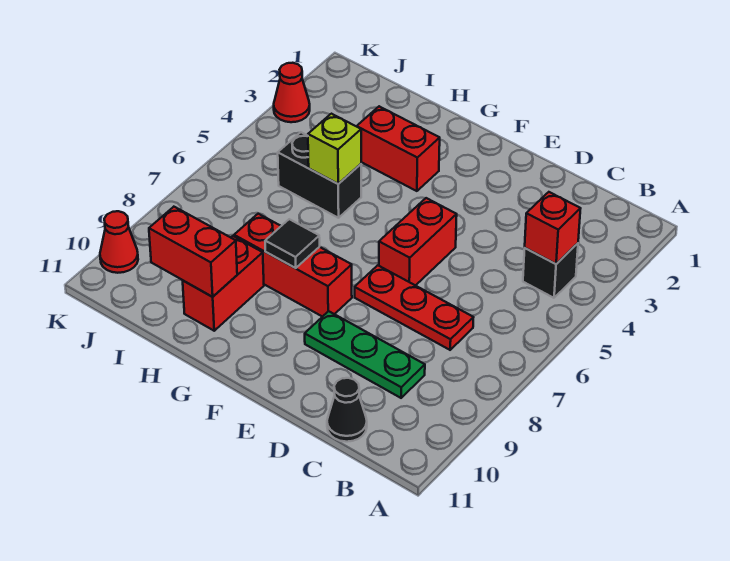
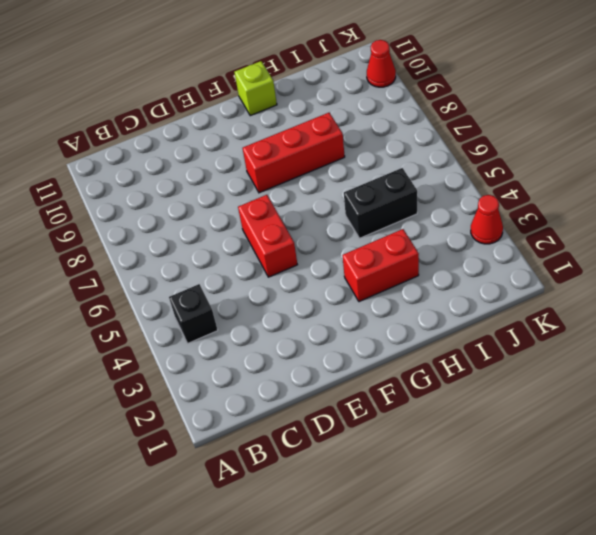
lime brick G11 level 1 -> lime brick H5 level 2
none -> red plate C7:E7 level 1
none -> green plate C9:E9 level 1
none -> black cone C11 level 1

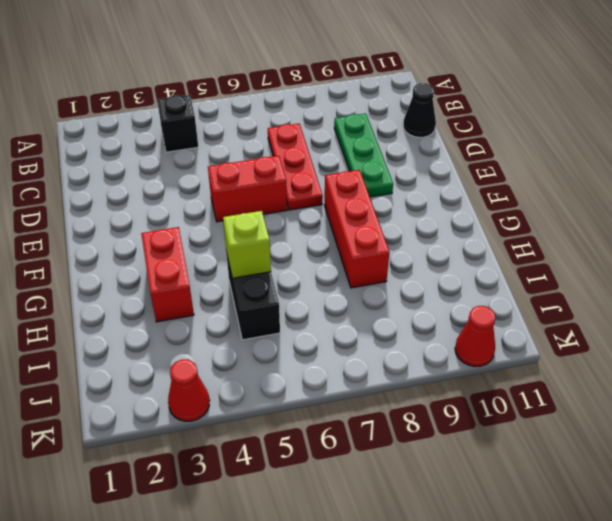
none -> red brick H9:H10 level 1
none -> red brick B4 level 2
none -> black tile G8 level 2

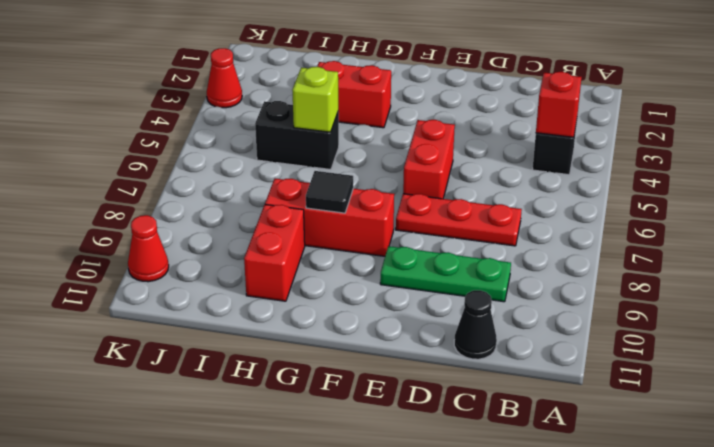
none -> red brick H10:I10 level 2

